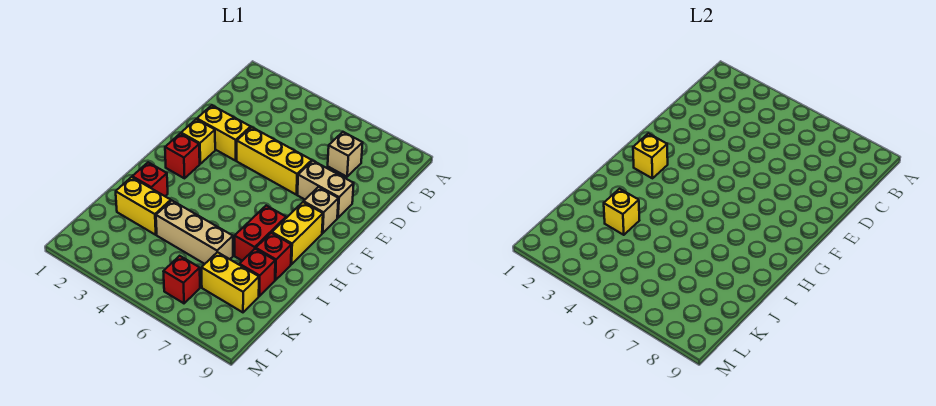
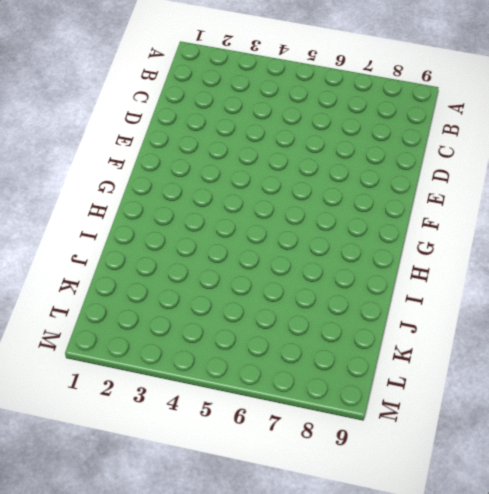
none -> tan brick C7 level 1
none -> yellow brick E2:E3 level 1
none -> yellow brick E4:E6 level 1

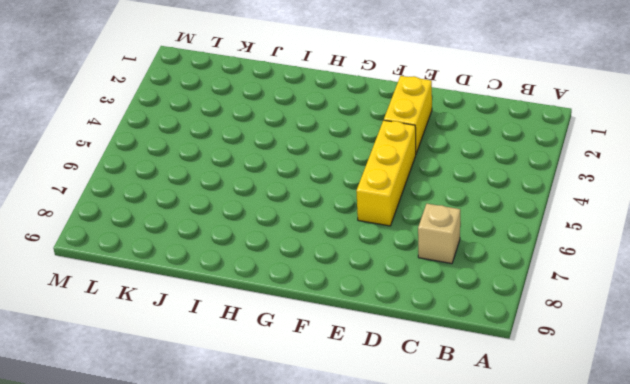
none -> tan brick E7:E8 level 1
none -> yellow brick F2 level 1
none -> tan brick F8 level 1

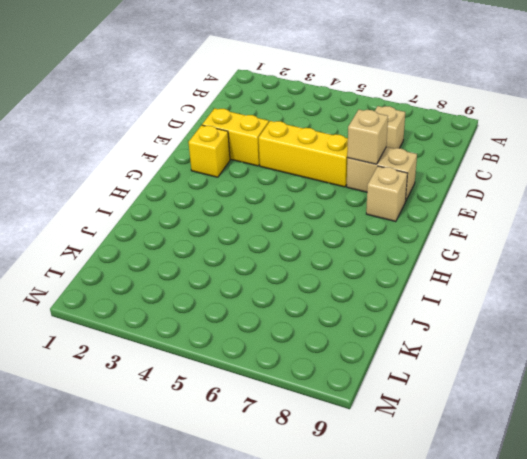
tan brick E7 level 2 -> none
none -> red brick G2 level 1
none -> yellow brick G8:H8 level 1
none -> red brick H7:I7 level 1

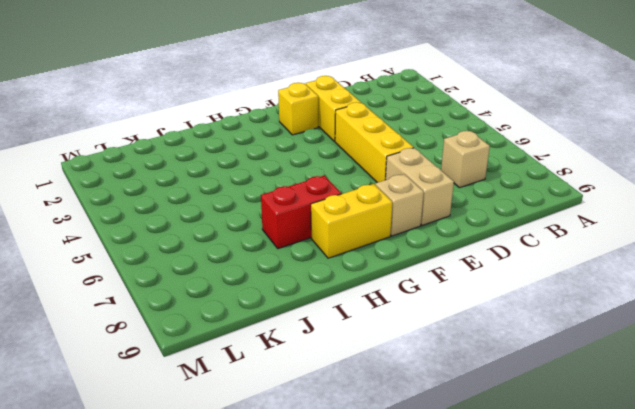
none -> red brick G2 level 1
none -> red brick I2 level 1
none -> red brick I8 level 1

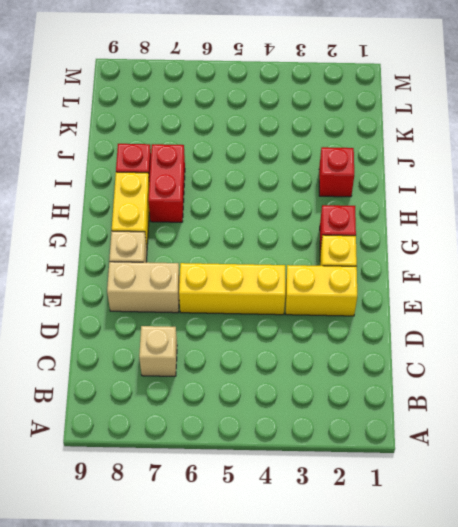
none -> yellow brick J2:J3 level 1
none -> tan brick J4:J6 level 1
none -> red brick J8 level 1

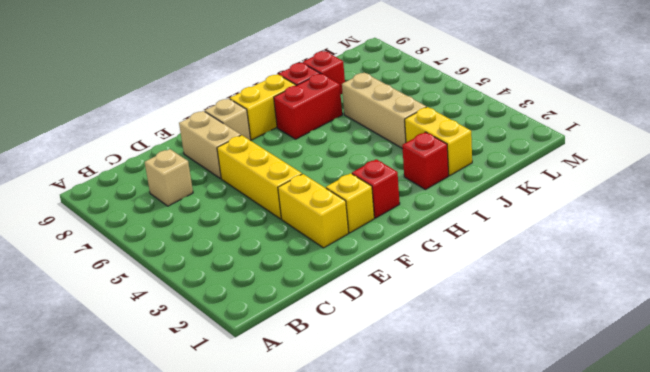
none -> yellow brick K7:K8 level 1
none -> red brick L6 level 1
none -> yellow brick G2 level 2

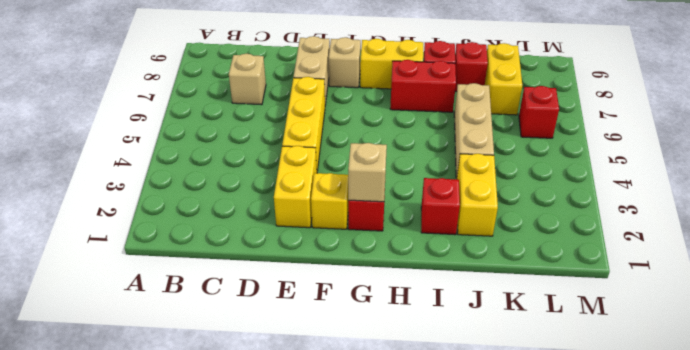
tan brick G2 level 2 -> yellow brick G2 level 2
none -> yellow brick J3 level 2

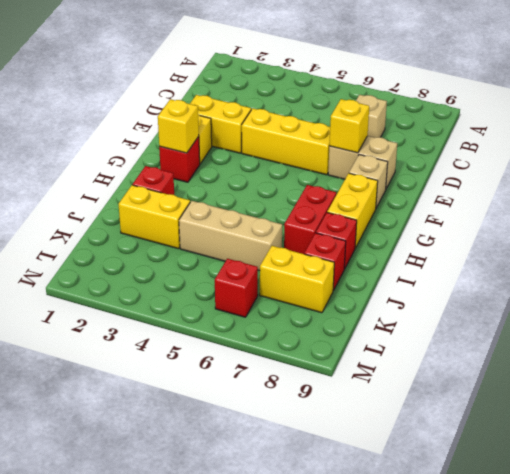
yellow brick E7 level 2 -> yellow brick J3 level 2

